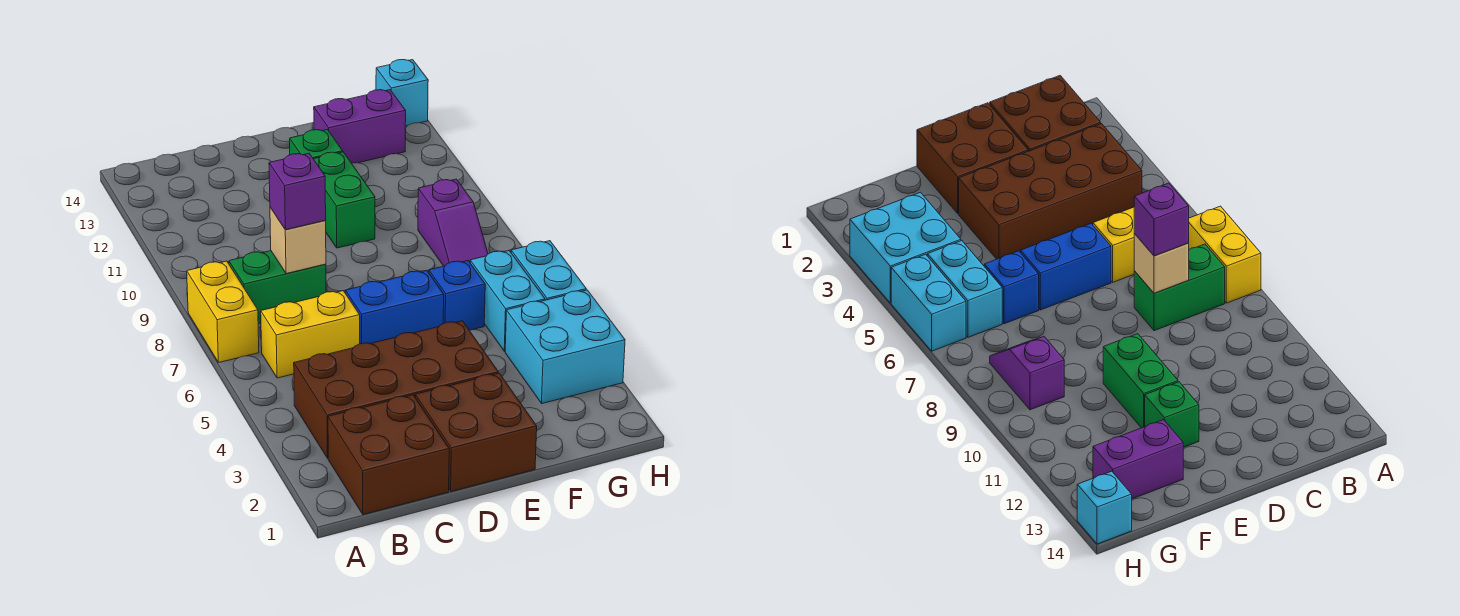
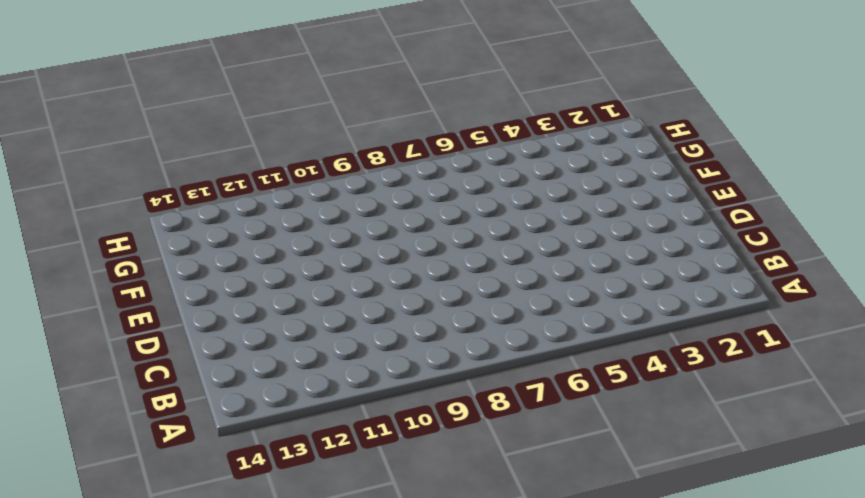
none -> yellow brick A7:A8 level 1
none -> brown brick B1:C2 level 1
none -> brown brick B3:E4 level 1

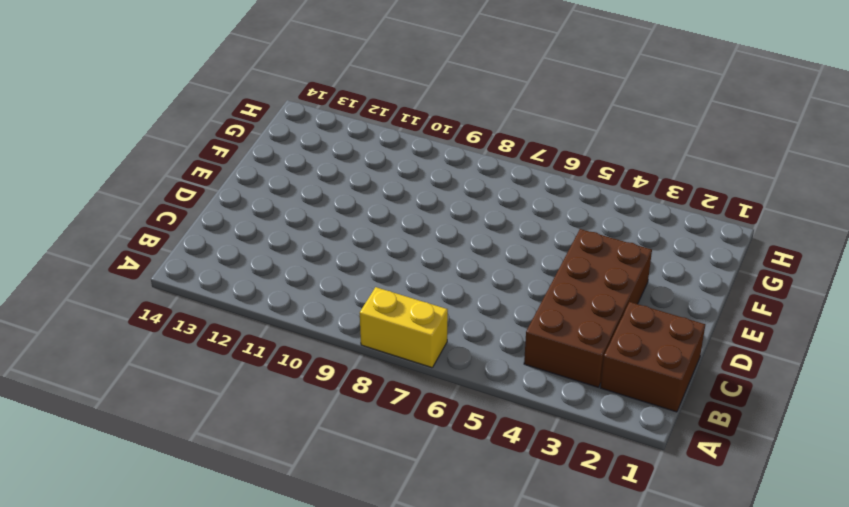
none -> yellow brick B6:C6 level 1
none -> green brick B8:C8 level 1
none -> brown brick D1:E2 level 1

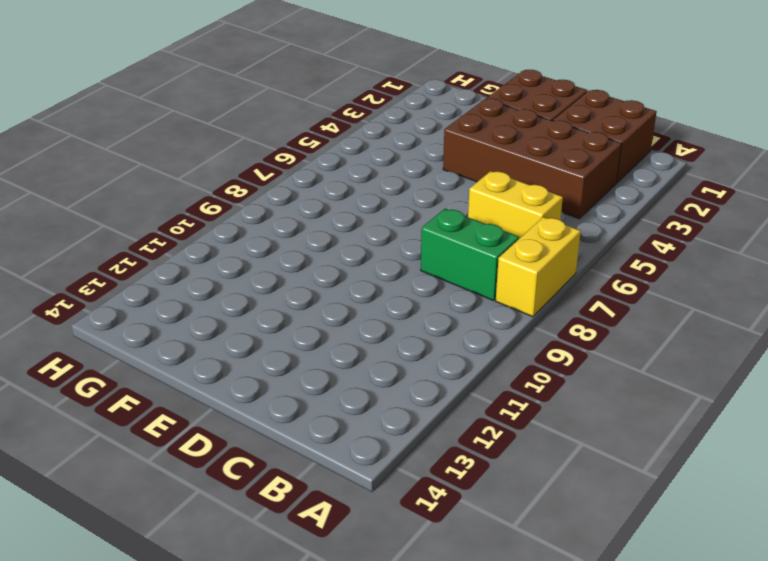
none -> blue brick D6:E6 level 1
none -> green brick E10:E11 level 1
none -> green brick E12 level 1

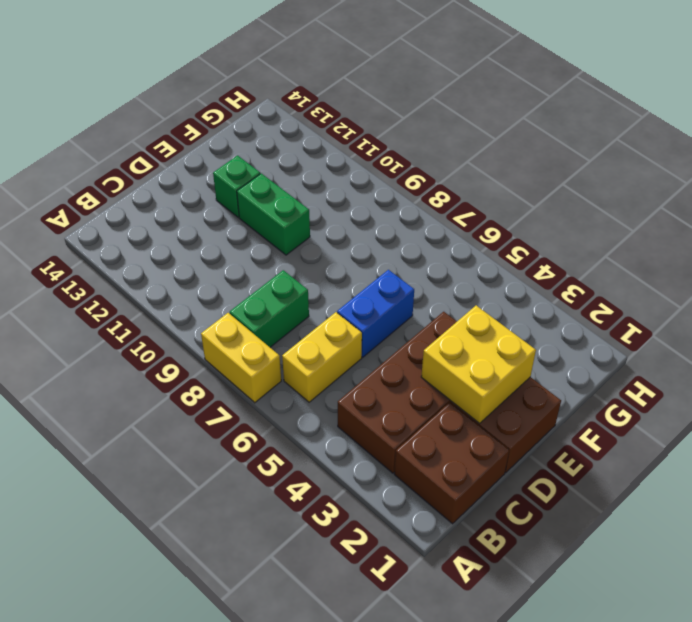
yellow brick D2:E3 level 2 -> none
none -> blue brick F6 level 1
none -> purple brick F13:G13 level 1
none -> cyan brick G3:H4 level 1

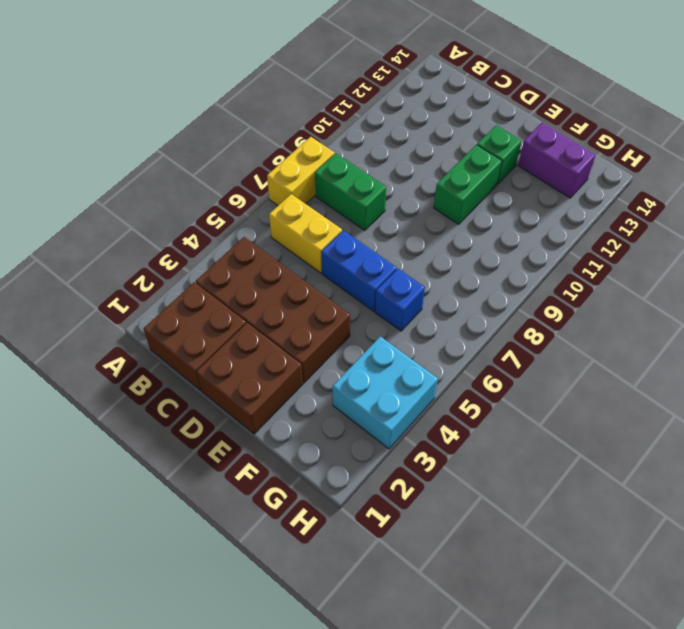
none -> cyan brick G5:G6 level 1
none -> purple slope G8:G9 level 1 top 9
none -> cyan brick H5:H6 level 1

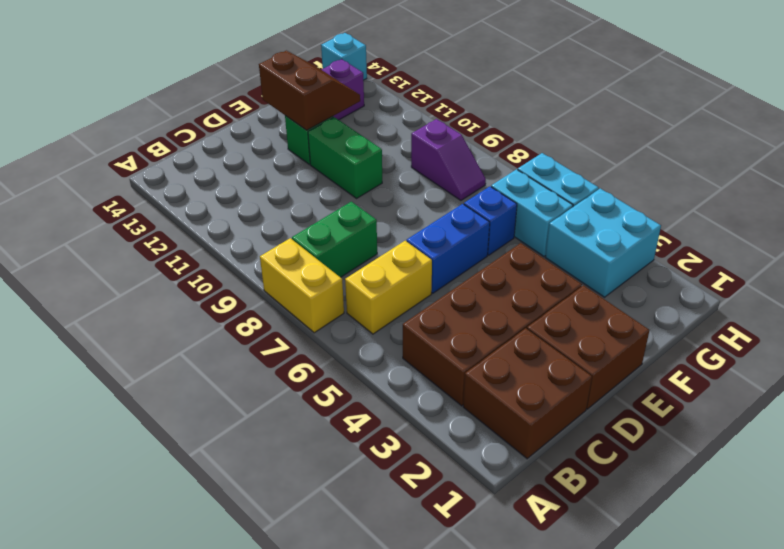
brown slope E12:F13 level 2 top E -> none
none -> tan brick C8 level 2
none -> purple brick C8 level 3

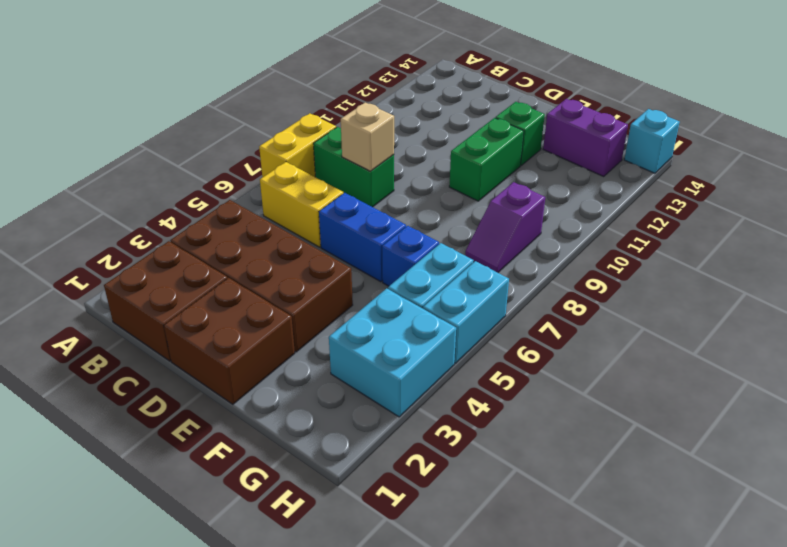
none -> purple brick C8 level 3

